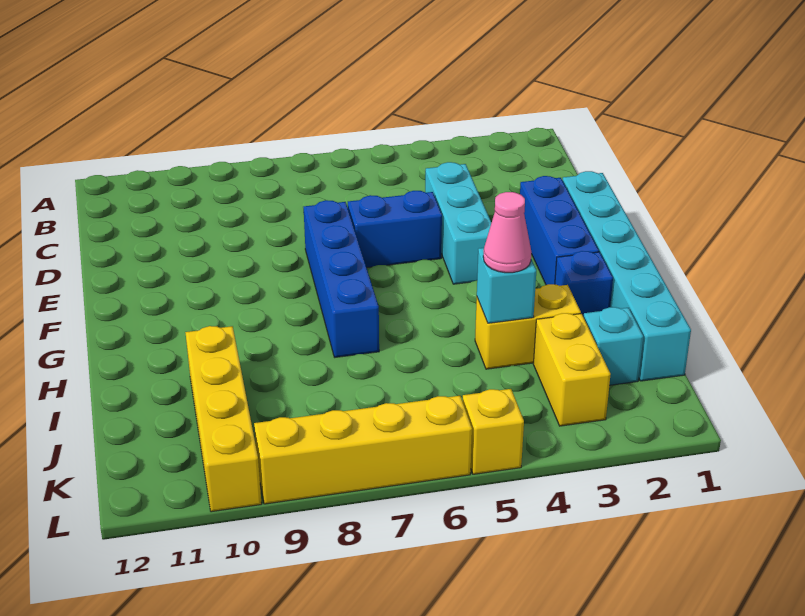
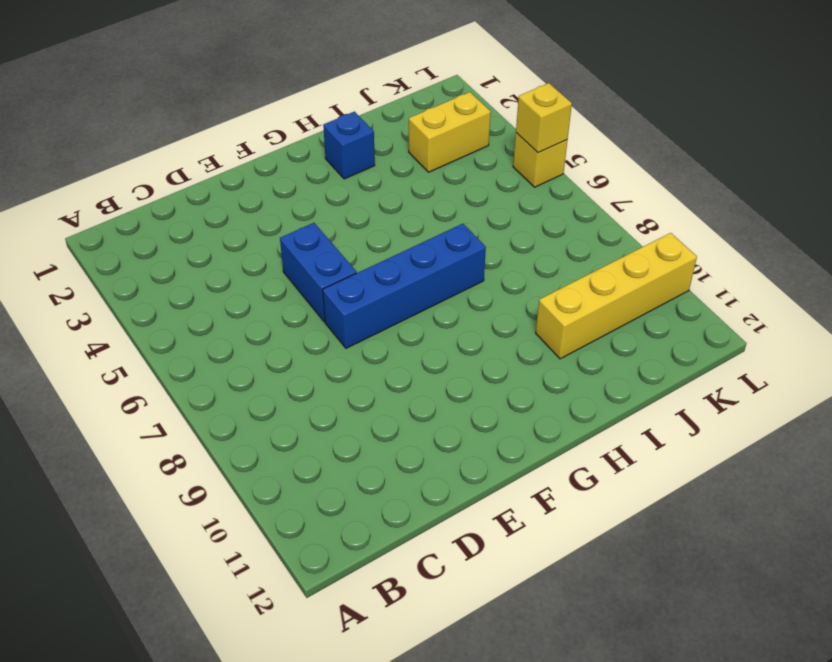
yellow brick L5 level 2 -> none
none -> cyan brick D4:F4 level 1
none -> cyan brick E1:J1 level 1
none -> blue brick E2:G2 level 1

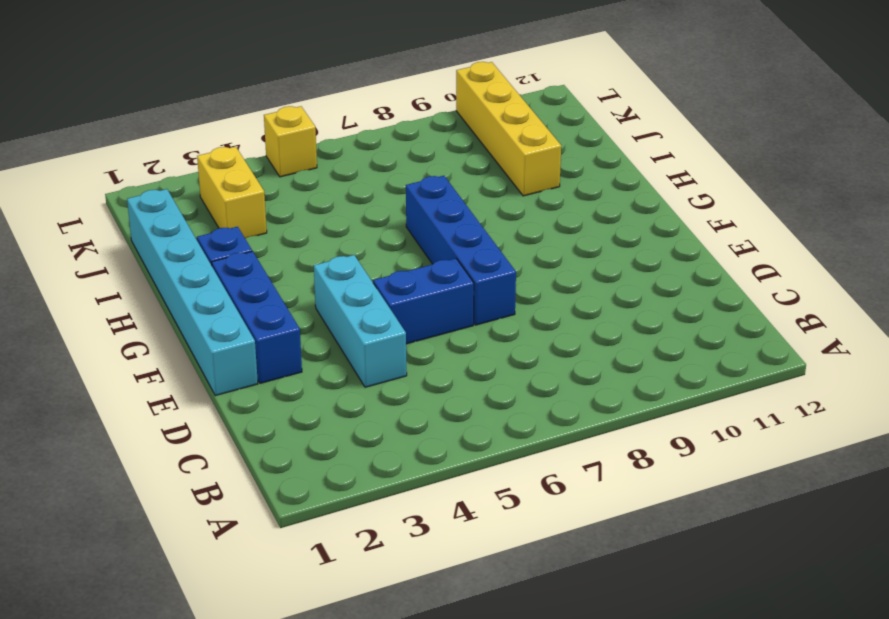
none -> yellow brick I3:I4 level 1
none -> cyan brick J2 level 1
none -> yellow brick L6:L9 level 1

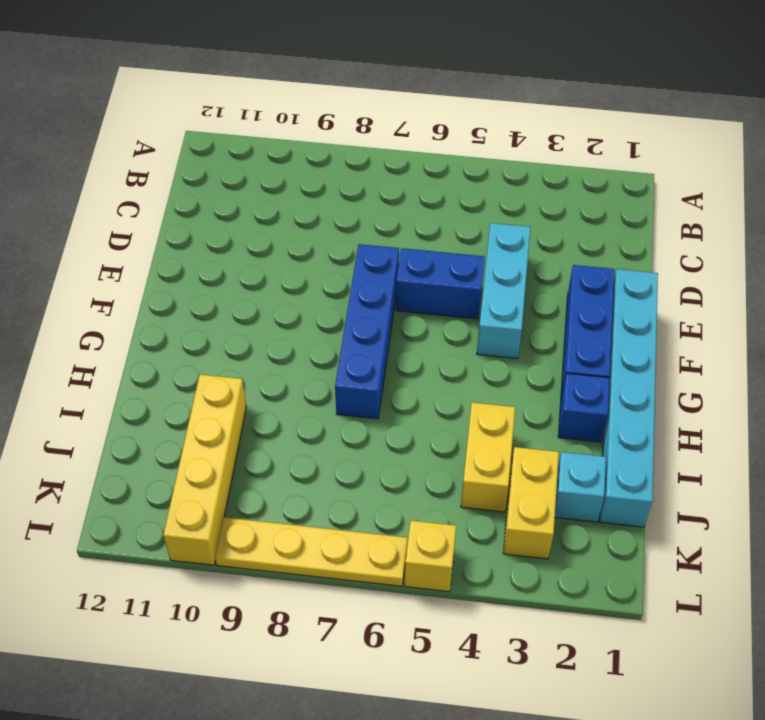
yellow brick I4:J4 level 1 -> yellow brick I3:I4 level 1
yellow plate L6:L9 level 1 -> yellow brick L6:L9 level 1
none -> cyan brick I4 level 2
none -> pink cone I4 level 3

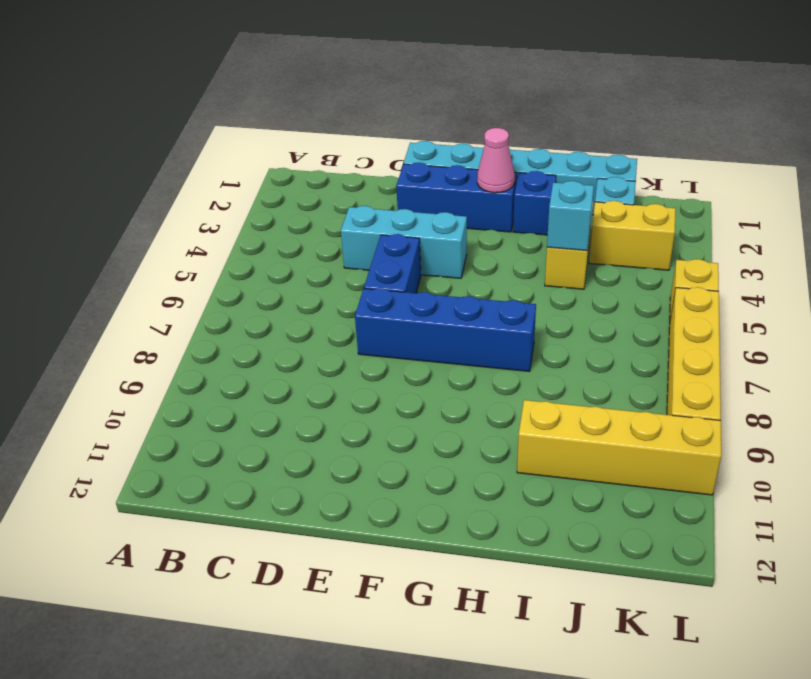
pink cone G2 level 2 -> pink cone I4 level 3

